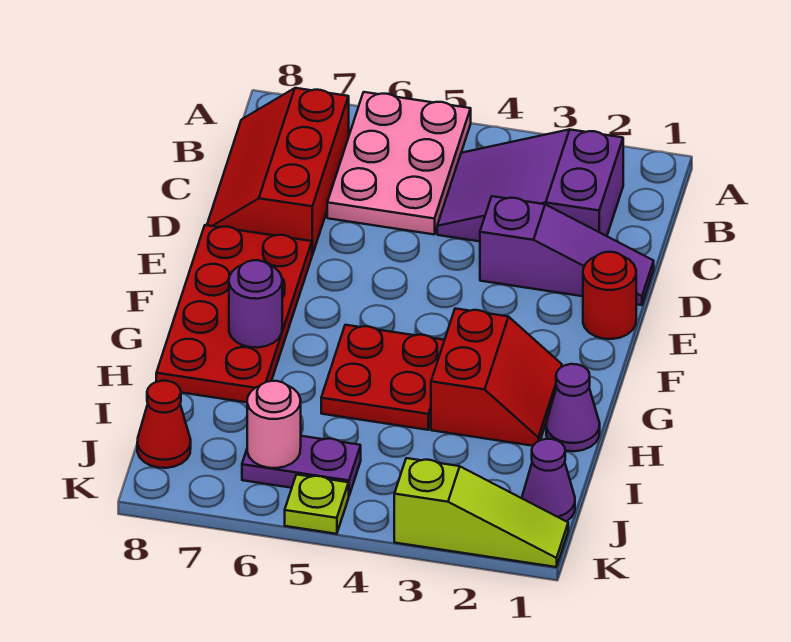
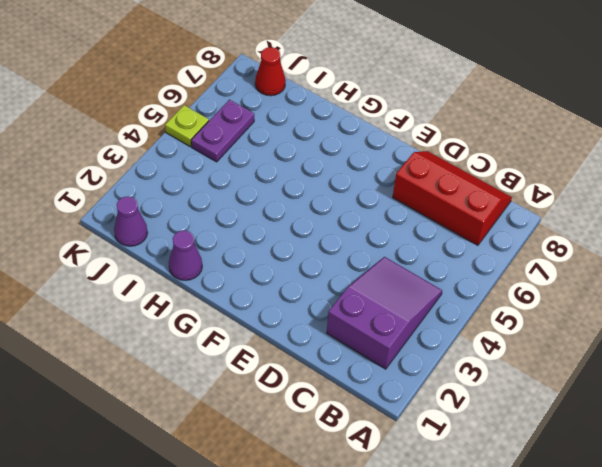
none -> pink plate A5:C6 level 1
none -> purple slope D1:D3 level 1 top 3
none -> red round brick E1 level 1

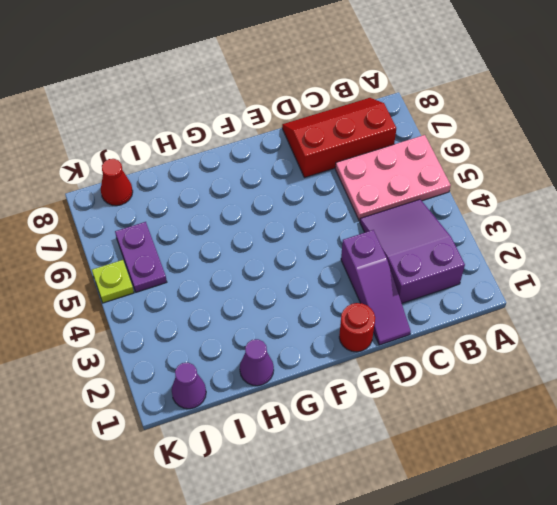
none -> red plate E7:H8 level 1
none -> red slope G2:H3 level 1 top 3
none -> red plate G4:H5 level 1

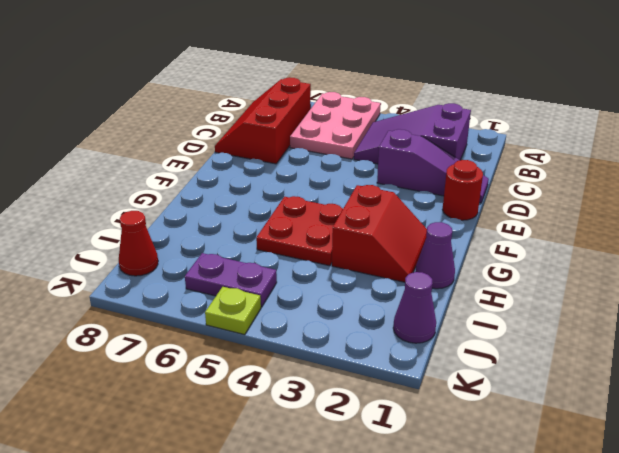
none -> red plate E7:H8 level 1
none -> lime slope K1:K3 level 1 top 3
none -> purple round brick G7 level 2

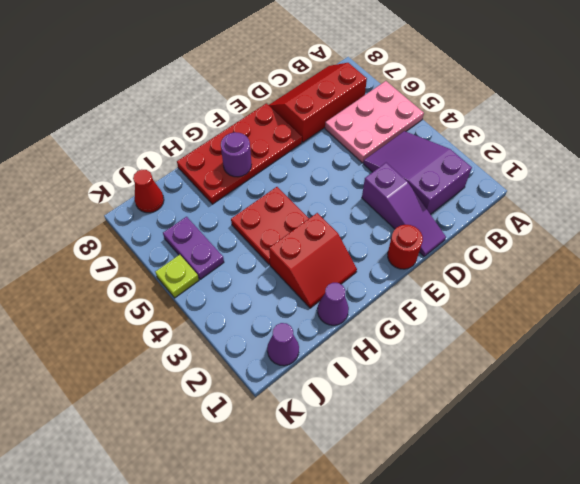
none -> lime slope K1:K3 level 1 top 3
none -> pink round brick J6 level 2

